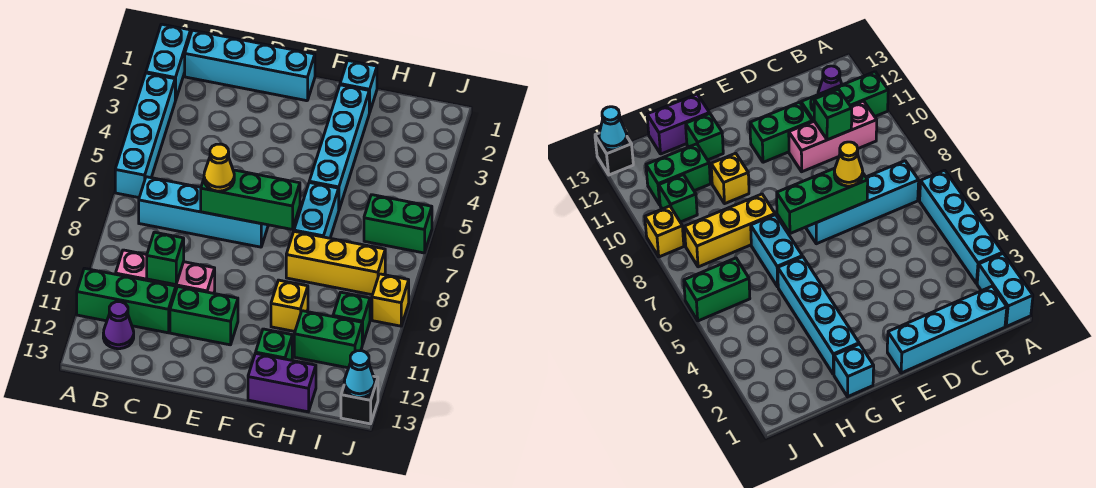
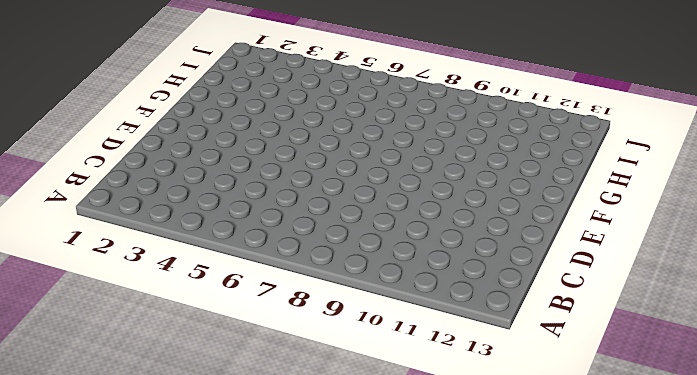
none -> cyan brick A1:A2 level 1
none -> cyan brick A3:A6 level 1
none -> green brick A11:C11 level 1

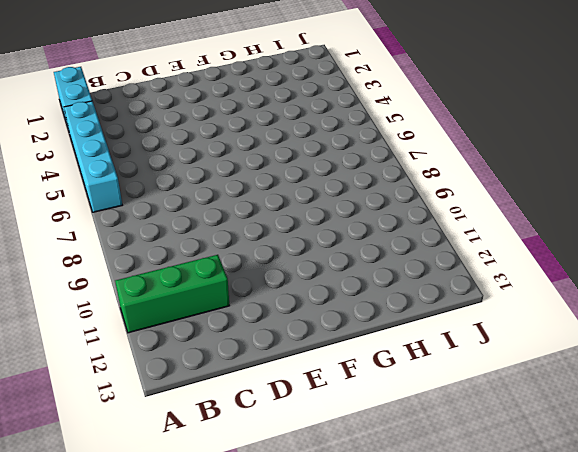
none -> cyan brick B1:E1 level 1
none -> cyan brick B7:E7 level 1
none -> pink brick B10:D10 level 1

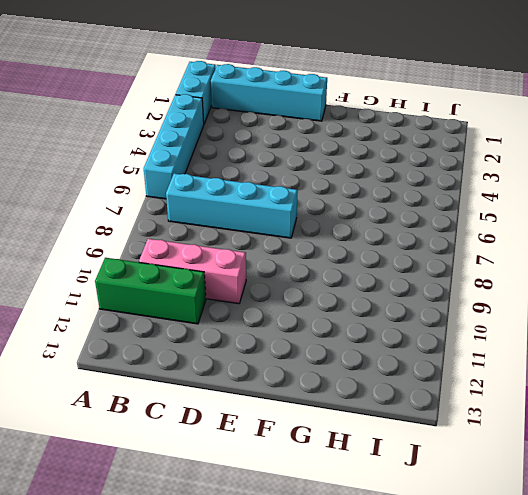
none -> purple cone B12 level 1
none -> green brick D11:E11 level 1
none -> cyan brick G1 level 1

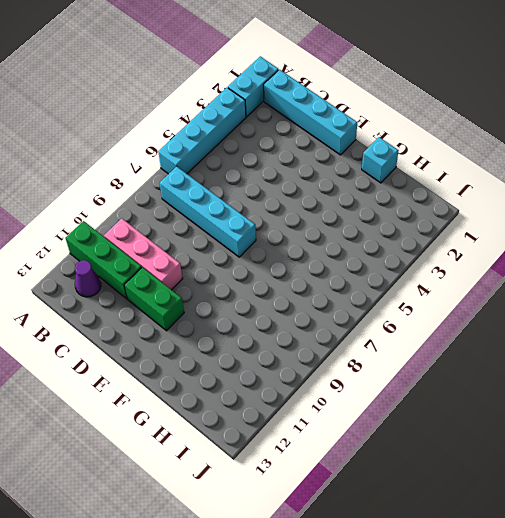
none -> cyan brick G2:G5 level 1
none -> cyan brick G6:G7 level 1
none -> yellow brick G8:I8 level 1

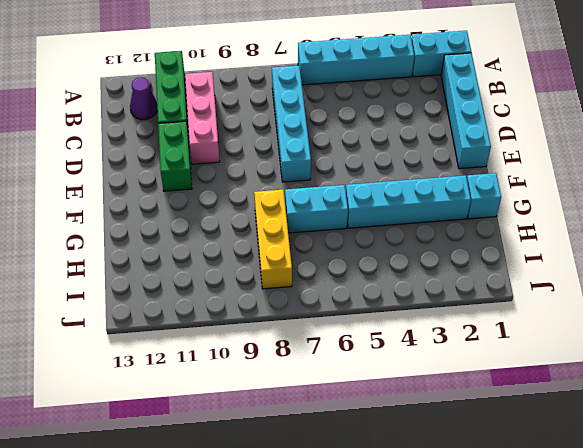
none -> yellow brick G10 level 1
none -> green brick G12 level 1
none -> purple brick G13:H13 level 1

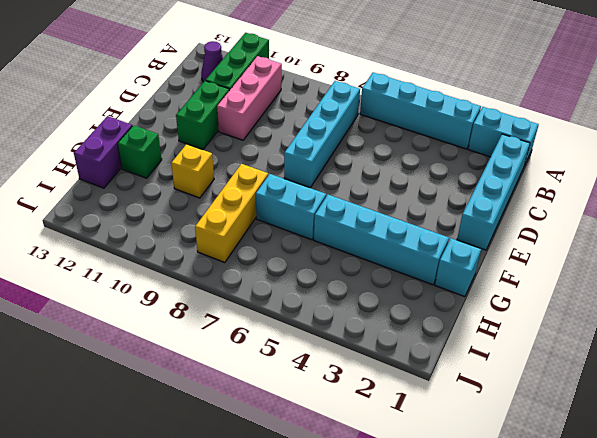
none -> green brick H11:I11 level 1
none -> green brick I6:J6 level 1
none -> green brick I10 level 1

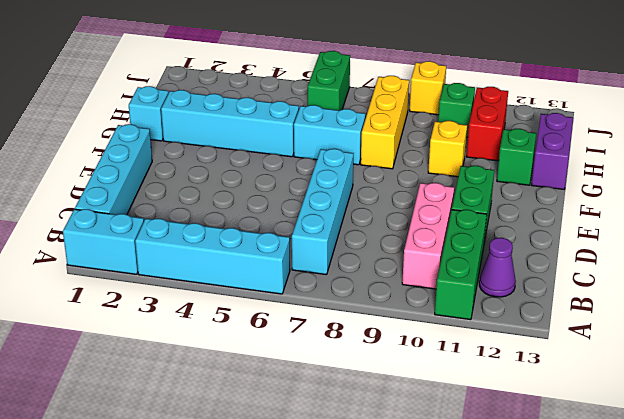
red brick H11:I11 level 1 -> green brick H11:I11 level 1
none -> black brick J13 level 1
none -> green brick C10 level 2
none -> green brick D7:F7 level 2

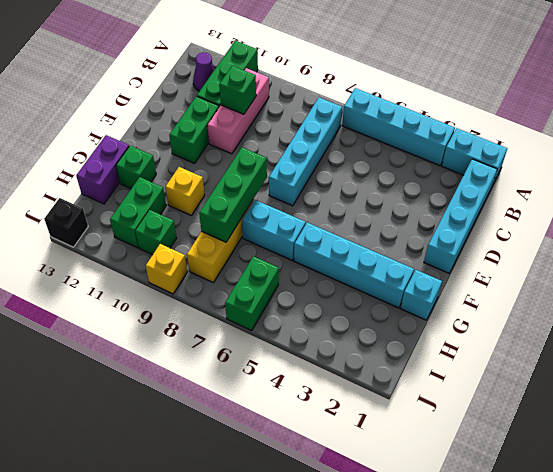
green brick F8:H8 level 2 -> green brick D7:F7 level 2
none -> cyan cone J13 level 2
none -> yellow cone D7 level 3

